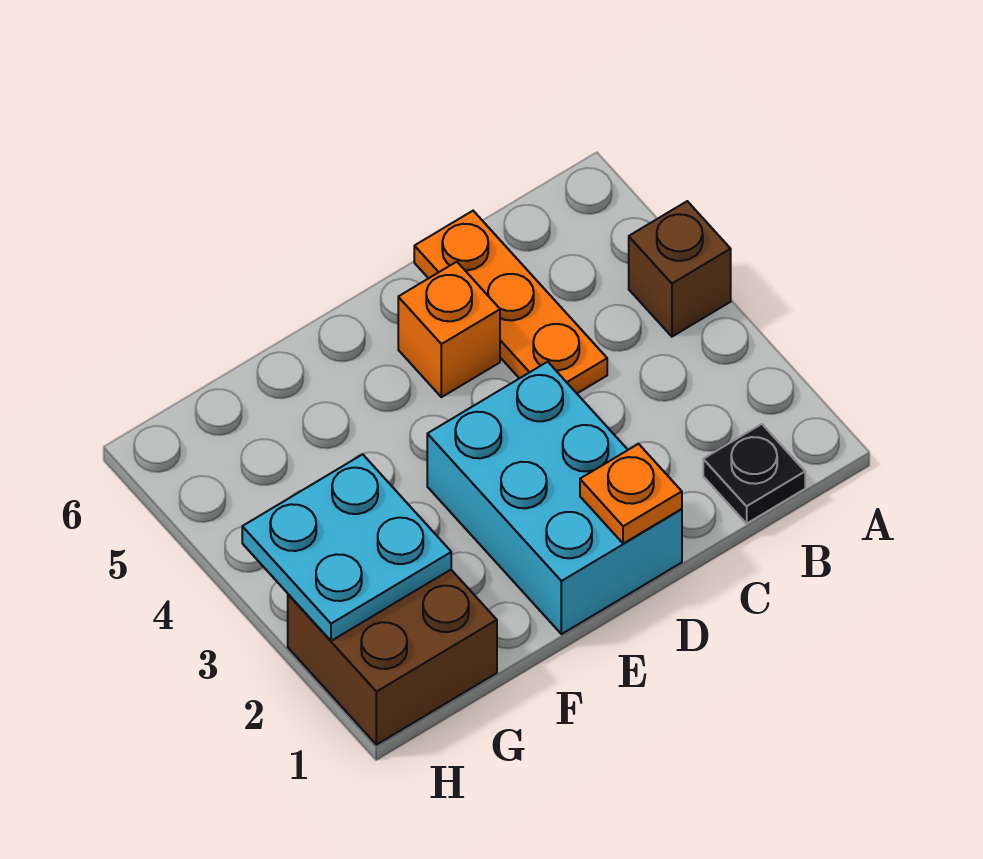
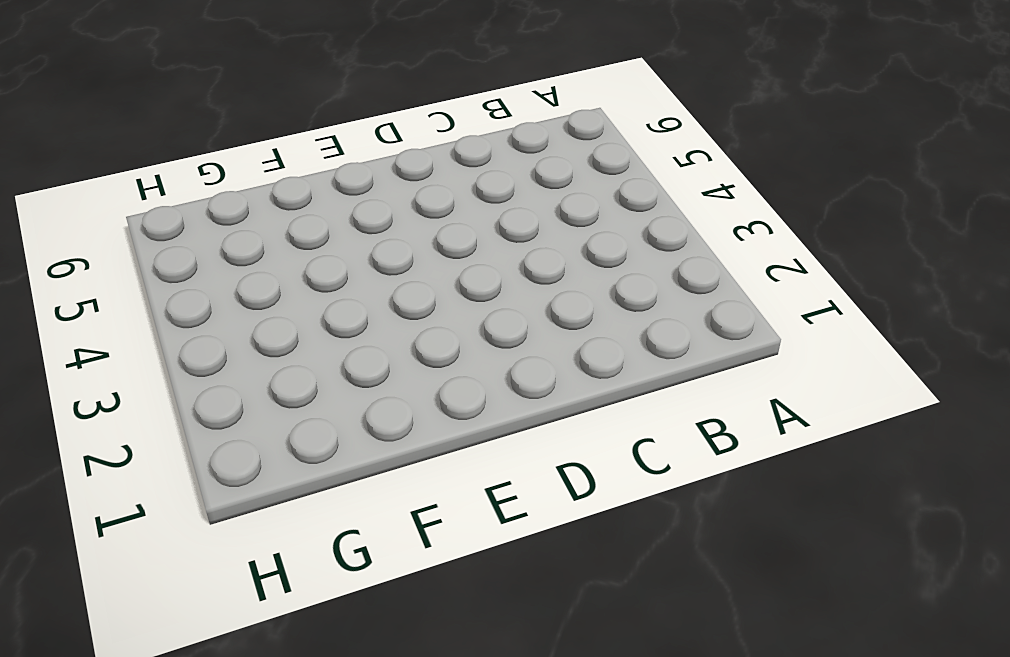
none -> brown brick A4 level 1
none -> black plate B1 level 1

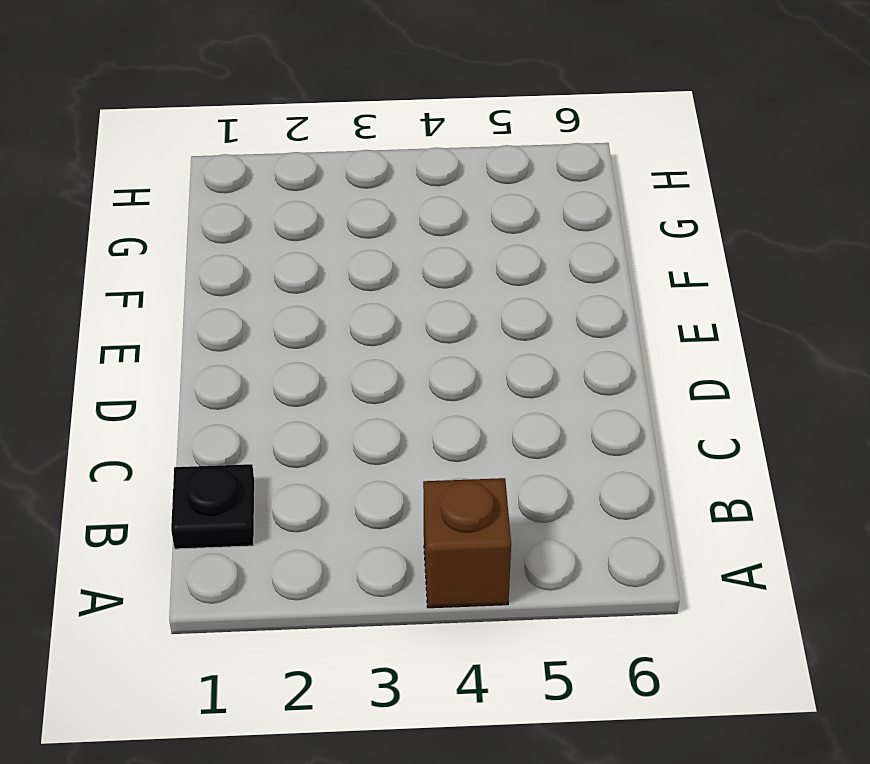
none -> orange plate C4:C6 level 1
none -> cyan brick D1:E3 level 1

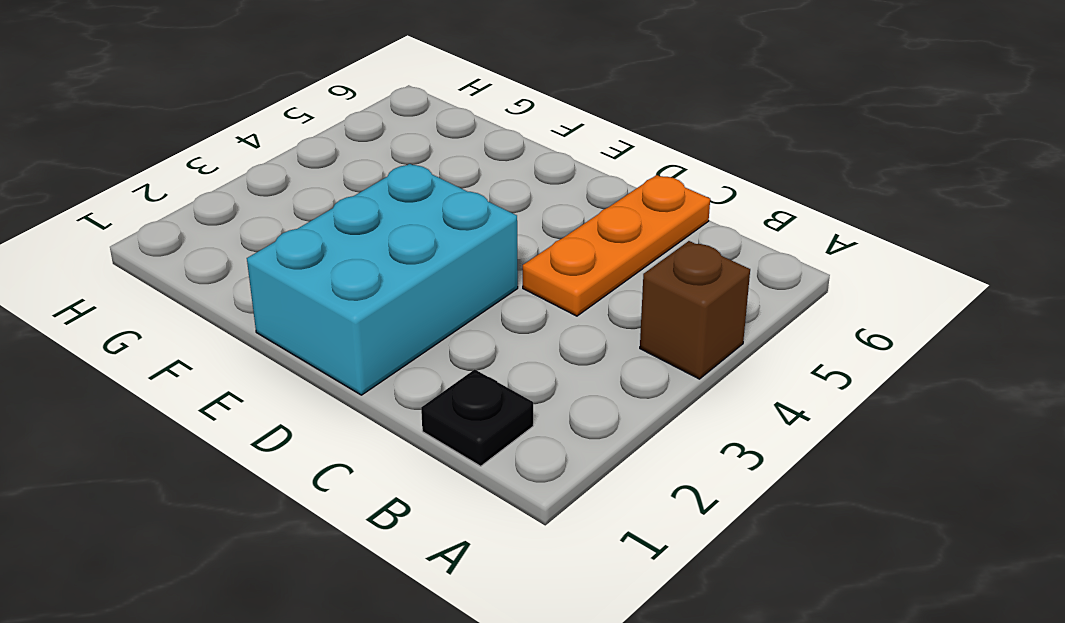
none -> orange brick D5 level 1
none -> brown brick G1:H2 level 1

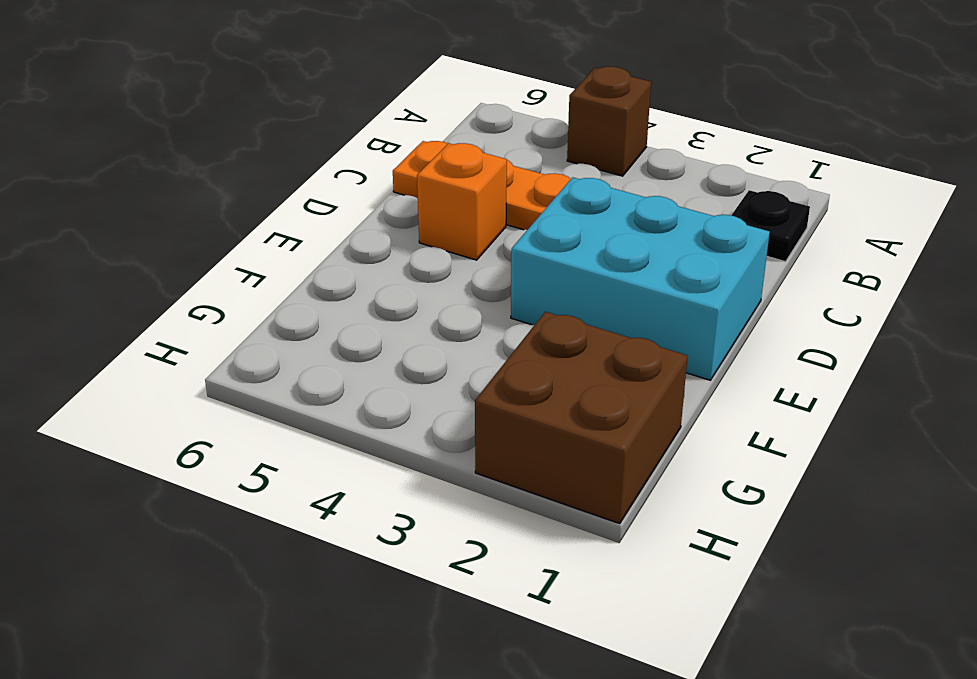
none -> orange plate D1 level 2
none -> cyan plate G2:H3 level 2

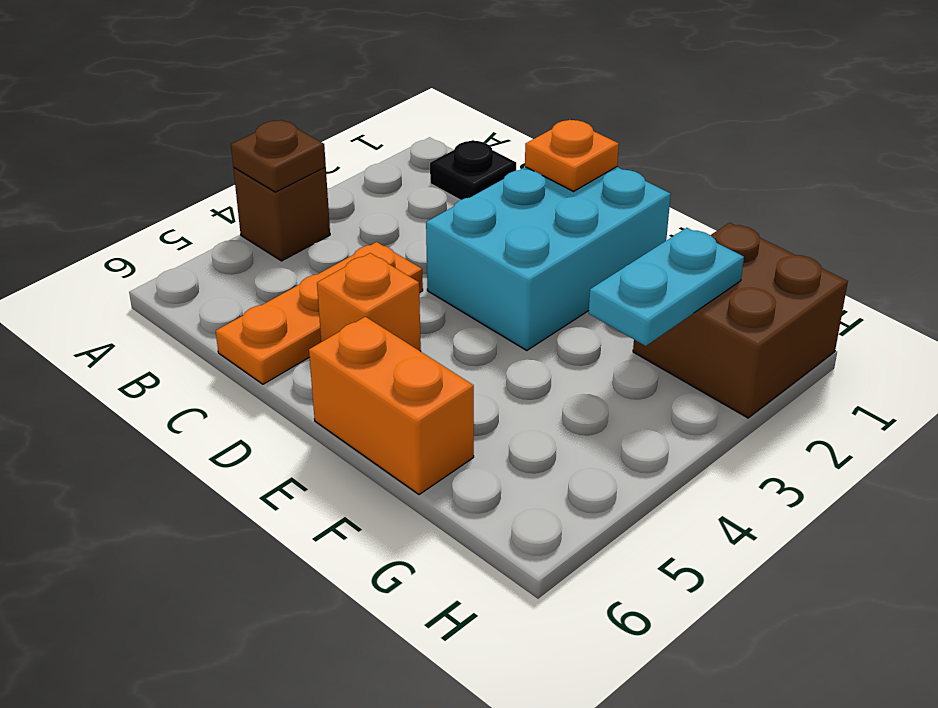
brown plate A4 level 2 -> none
orange brick E6:F6 level 1 -> none
cyan plate G2:G3 level 2 -> cyan plate G2:H3 level 2

